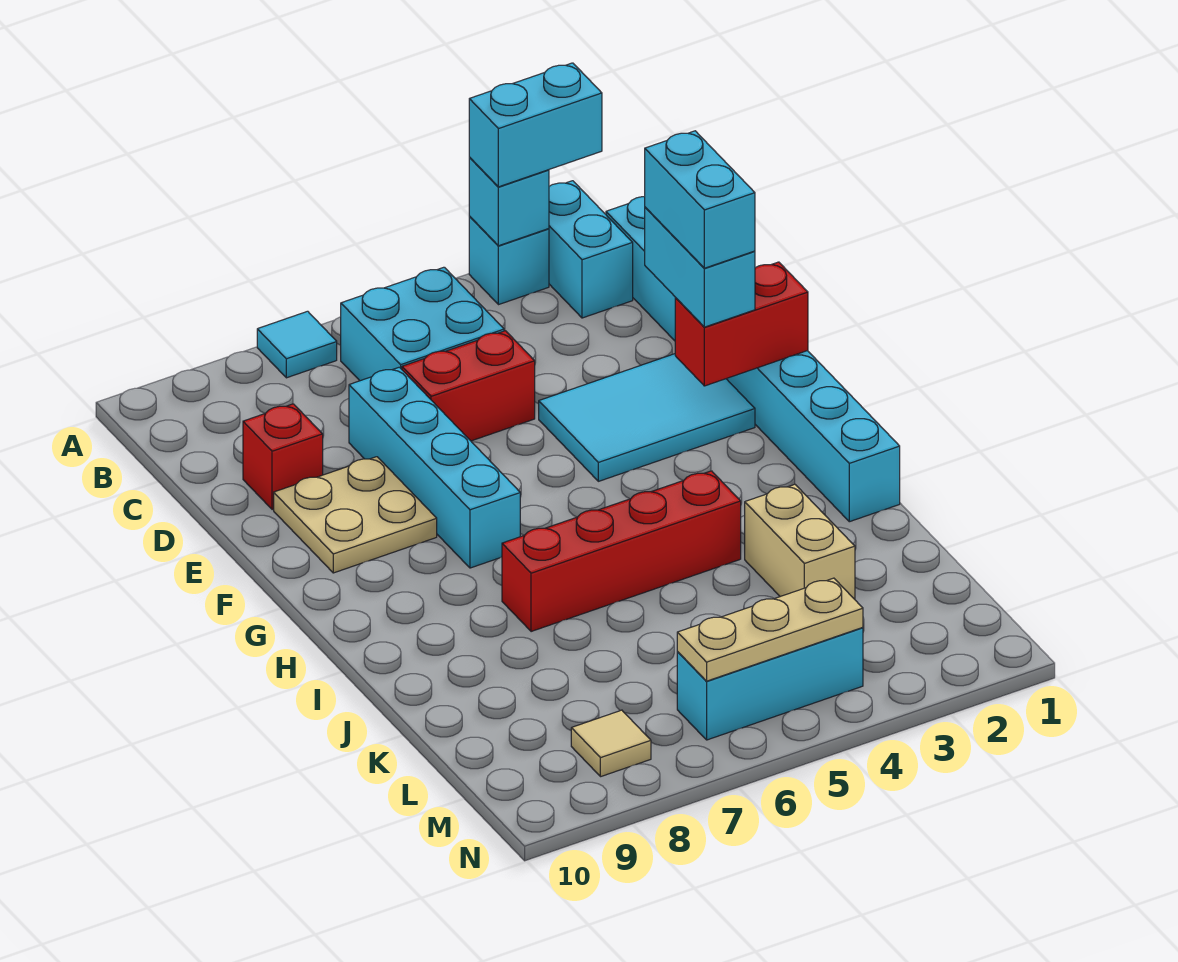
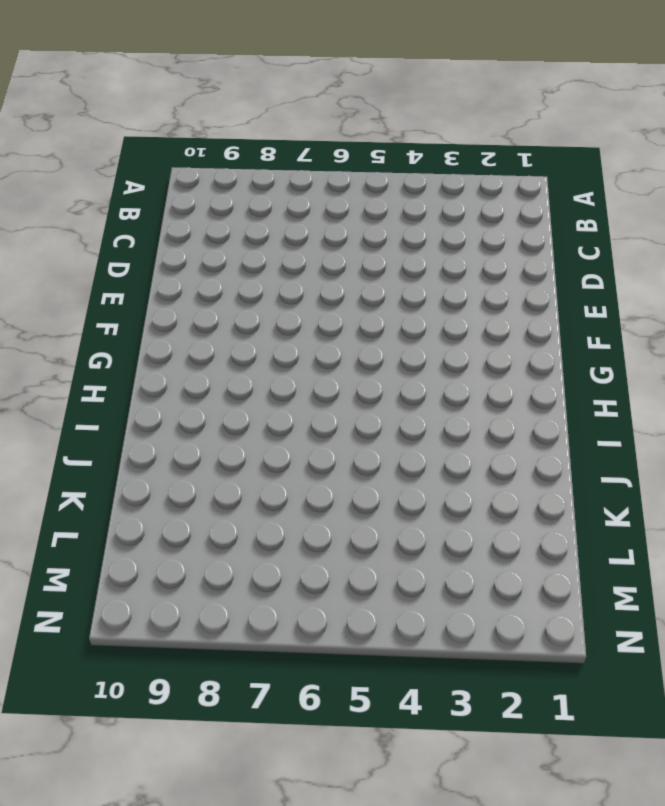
none -> cyan brick A2:B2 level 1
none -> cyan brick A3 level 1
none -> cyan tile A7 level 1

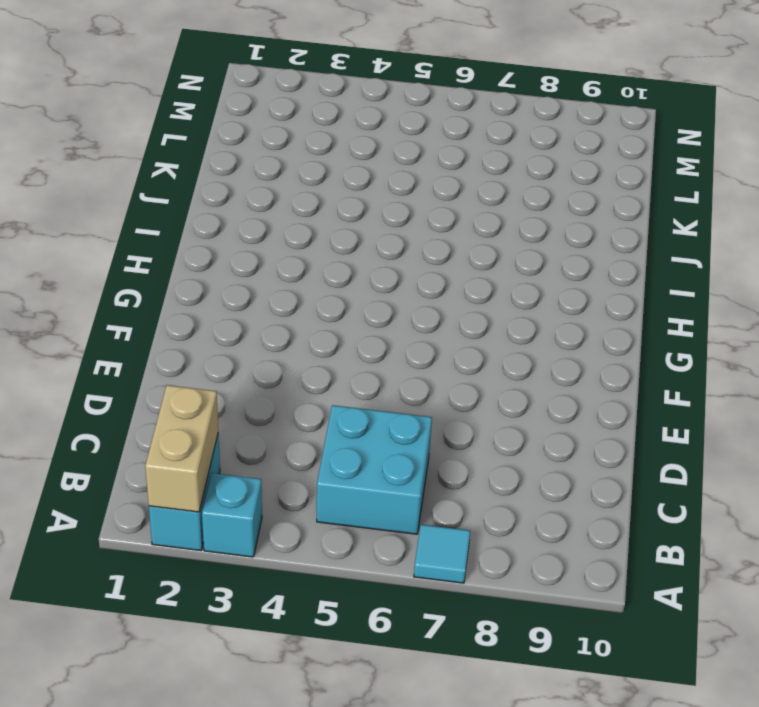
tan brick A2:B2 level 2 -> tan brick J3:K3 level 1
none -> cyan brick B1:I1 level 1
none -> red brick D5:D6 level 1
none -> cyan brick D7:G7 level 1

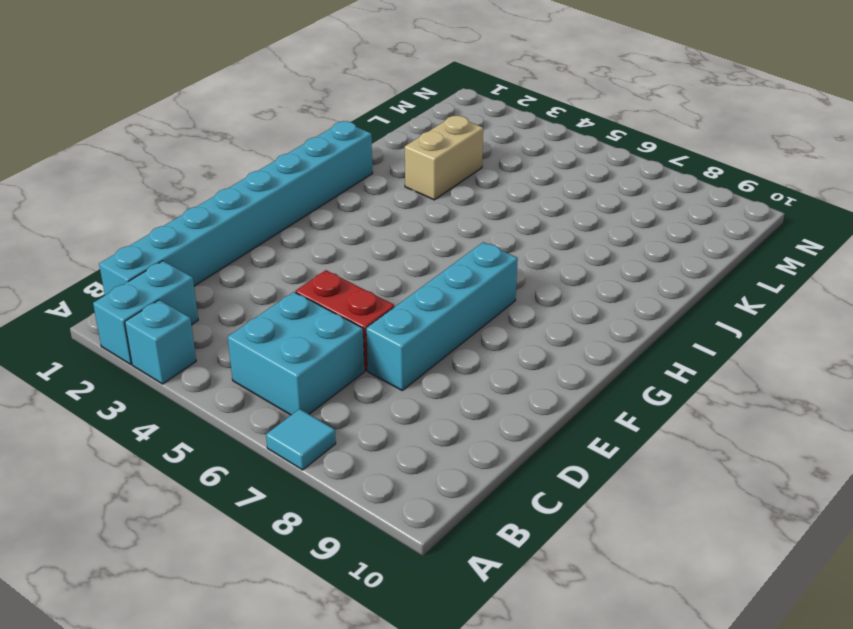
none -> red brick D9 level 1
none -> cyan tile E2:F4 level 1
none -> tan plate E8:F9 level 1

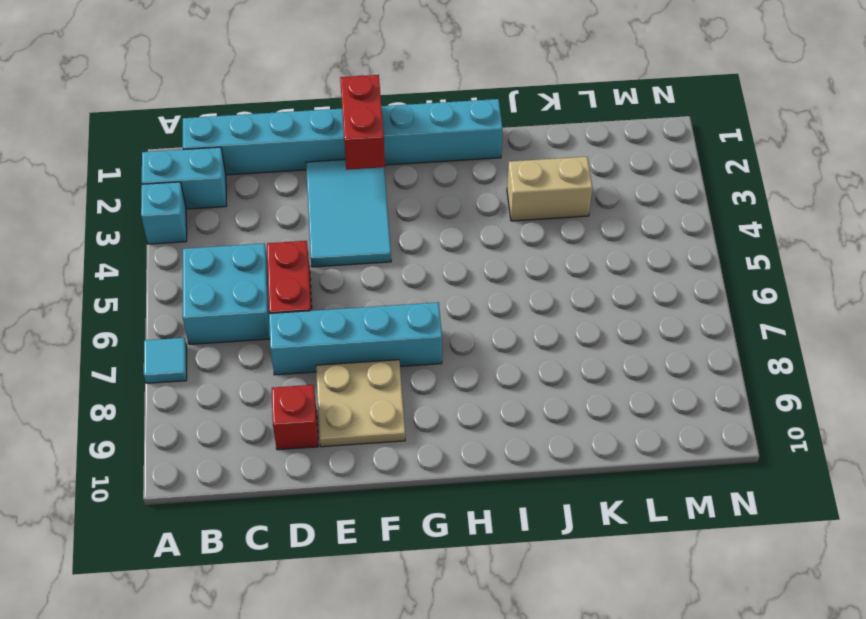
none -> red brick I4:I7 level 1
none -> cyan brick M4:M6 level 1
none -> tan tile M8 level 1

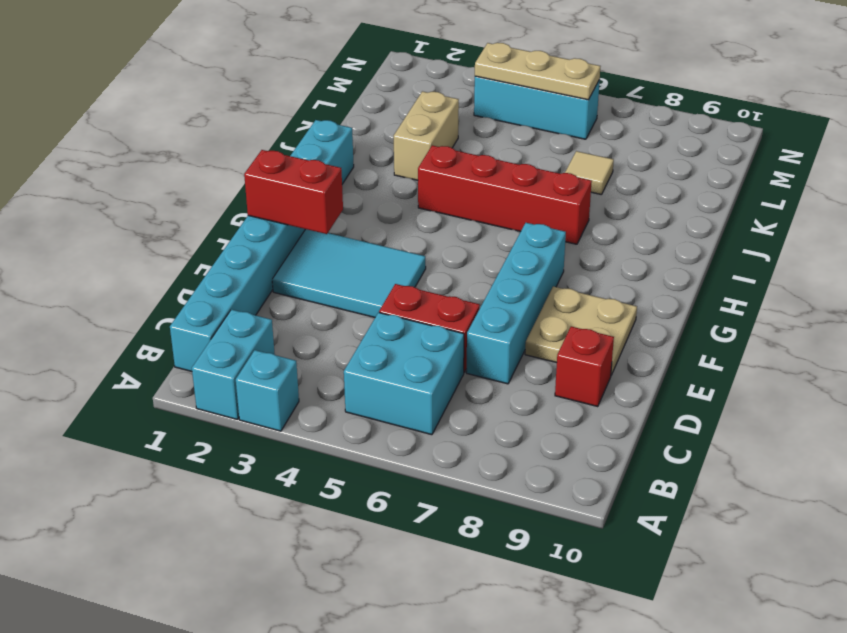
tan tile K7 level 1 -> tan tile M8 level 1
none -> cyan tile A7 level 1
none -> cyan brick A3 level 2
none -> cyan brick A2:A3 level 3

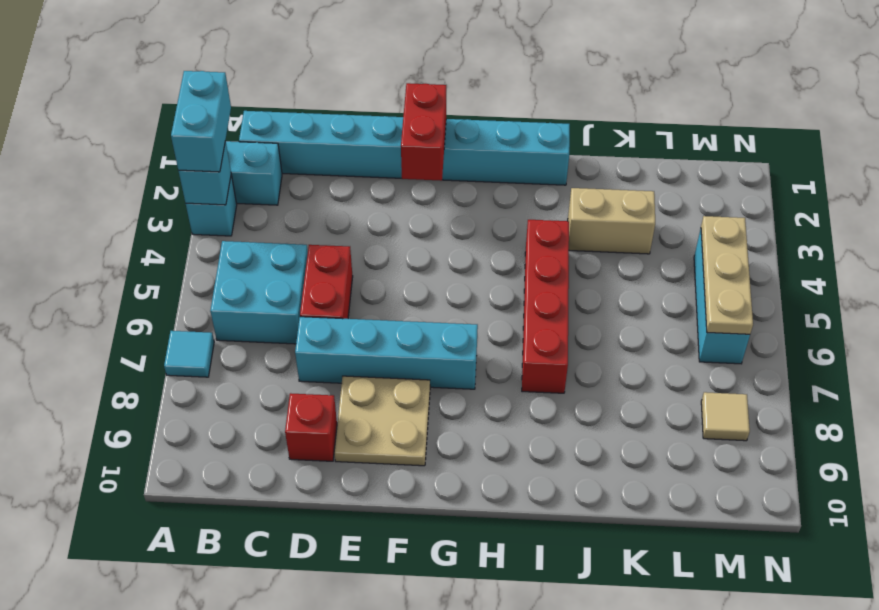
none -> cyan tile E2:F4 level 1
none -> cyan brick E2:F2 level 3
none -> cyan brick E2:F2 level 4

